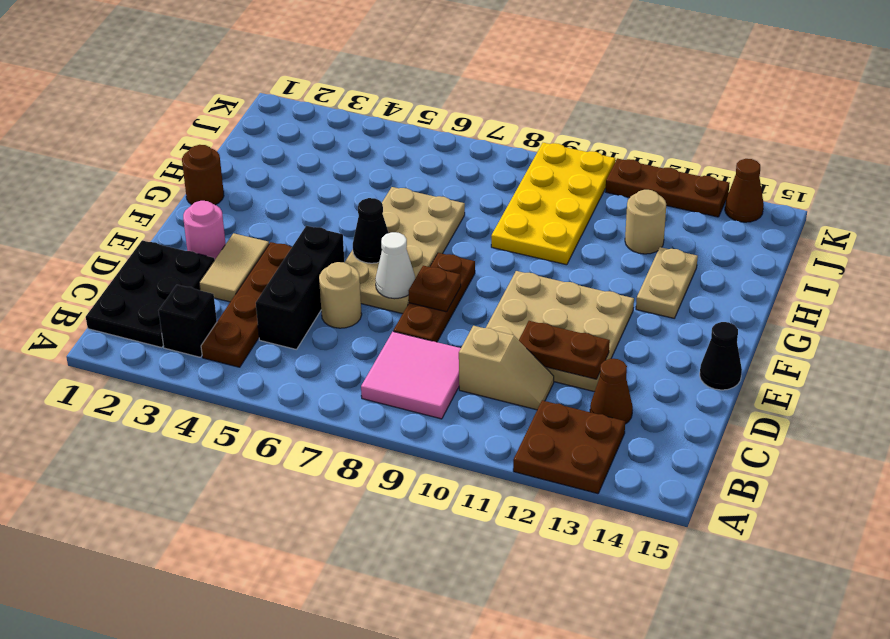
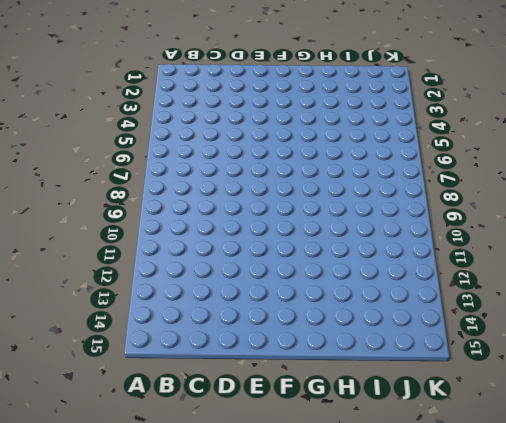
none -> brown plate A12:B13 level 1
none -> black plate B1:D2 level 1
none -> black brick B3 level 1

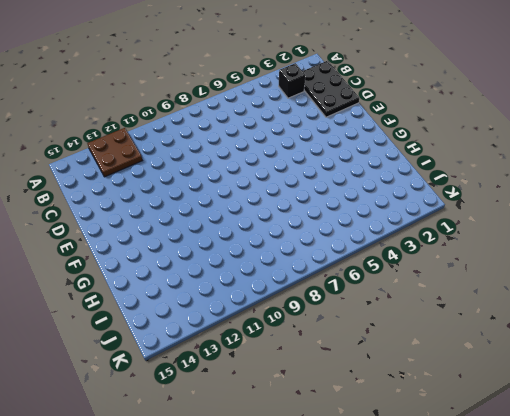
none -> brown plate B4:E4 level 1
none -> pink tile B8:C9 level 1
none -> black brick C5:E5 level 1

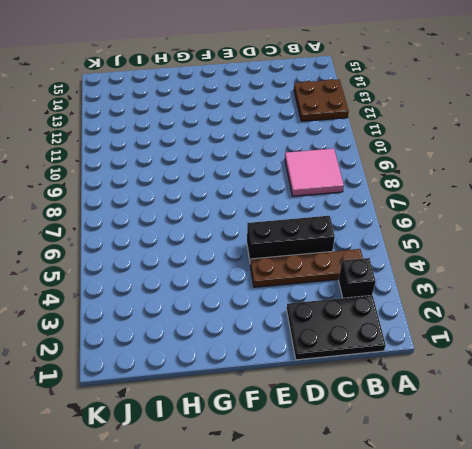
none -> tan slope C10:C11 level 1 top 10
none -> brown cone C13 level 1
none -> tan tile D3:E3 level 1

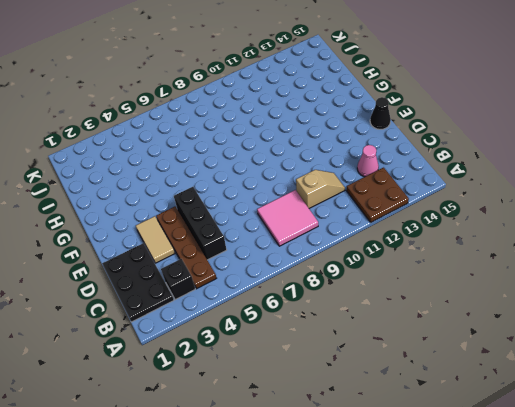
pink cone C13 level 1 -> brown cone C13 level 1
none -> tan round brick D6 level 1
none -> brown plate D8:F8 level 1
none -> tan plate D10:F12 level 1

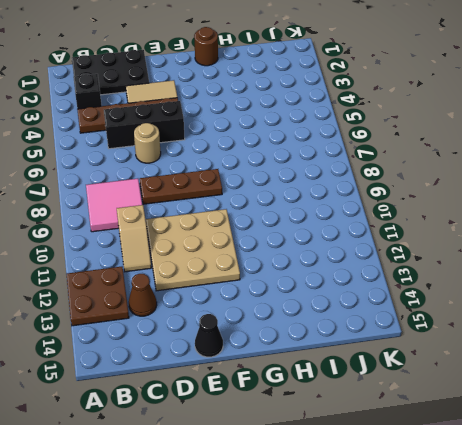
none -> pink round brick E2 level 1
none -> tan plate E6:H7 level 1
none -> tan plate G13:H13 level 1

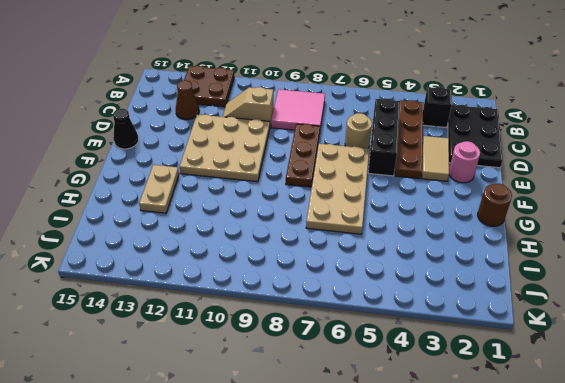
none -> yellow plate H9:K10 level 1
none -> tan round brick I12 level 1
none -> brown plate K11:K13 level 1

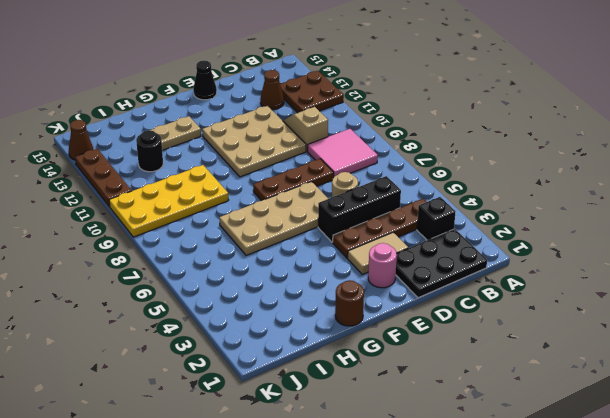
black round brick I12 level 1 -> tan round brick I12 level 1
none -> brown plate D11:D12 level 2
none -> white cone E7 level 2
none -> brown plate E8 level 2

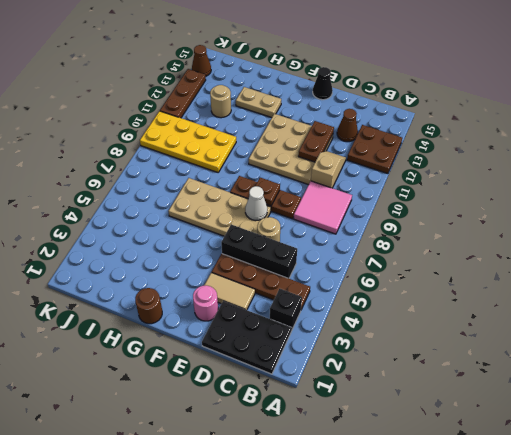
none -> black cone F6 level 2

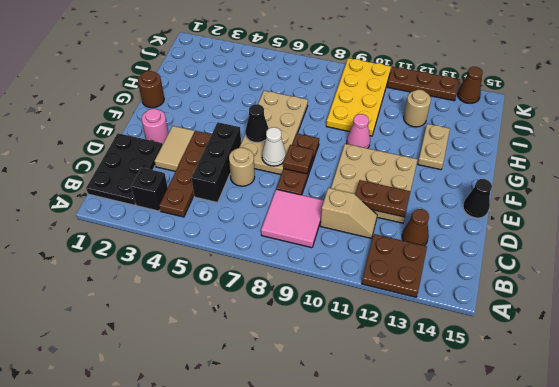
pink cone G10 level 1 -> none

